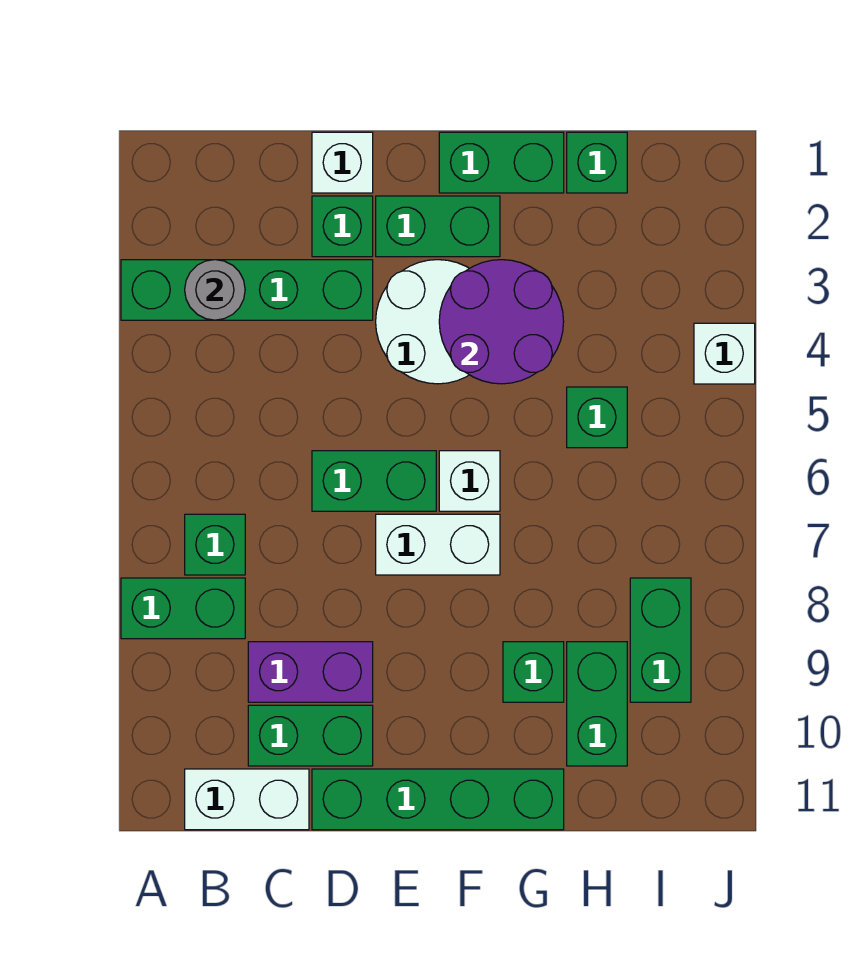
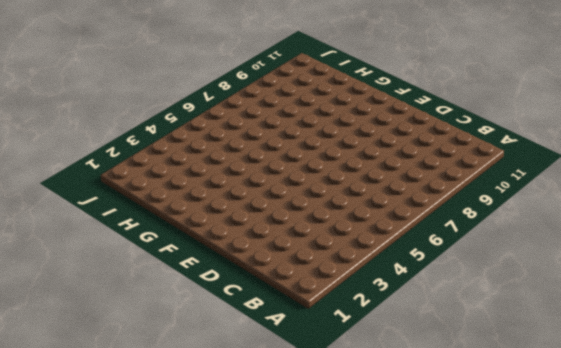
none -> green brick A3:D3 level 1
none -> green brick A8:B8 level 1
none -> green brick B7 level 1

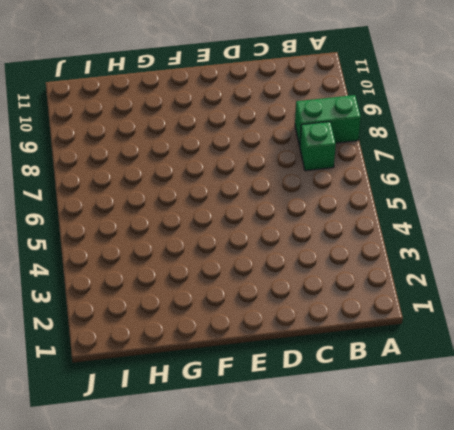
none -> green brick A3:D3 level 1
none -> white brick B11:C11 level 1
none -> purple brick C9:D9 level 1

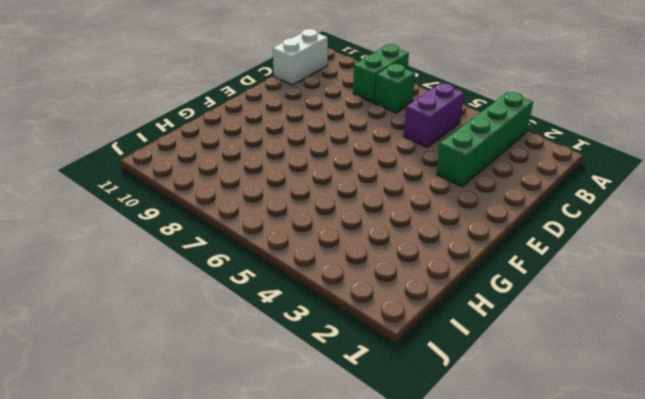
purple brick B5:C5 level 1 -> purple brick C9:D9 level 1
none -> green brick C10:D10 level 1
none -> white brick D1 level 1
none -> green brick D2 level 1

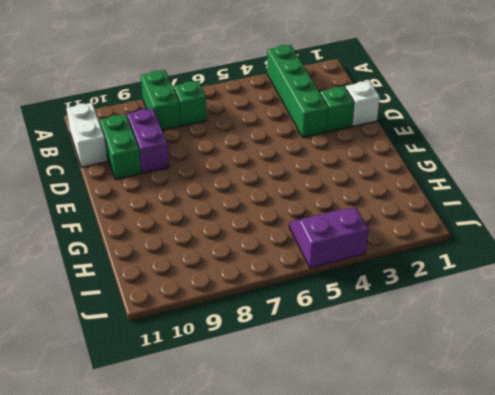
purple slope I4:J5 level 1 top J -> white brick J4 level 1
none -> green brick D6:E6 level 1
none -> green brick D11:G11 level 1
none -> green brick E2:F2 level 1

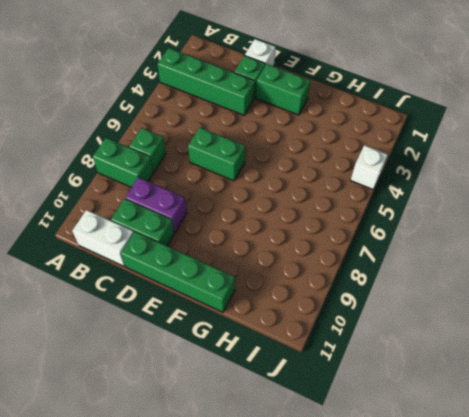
none -> white round brick E3:F4 level 1
none -> white brick E7:F7 level 1
none -> green brick F1:G1 level 1

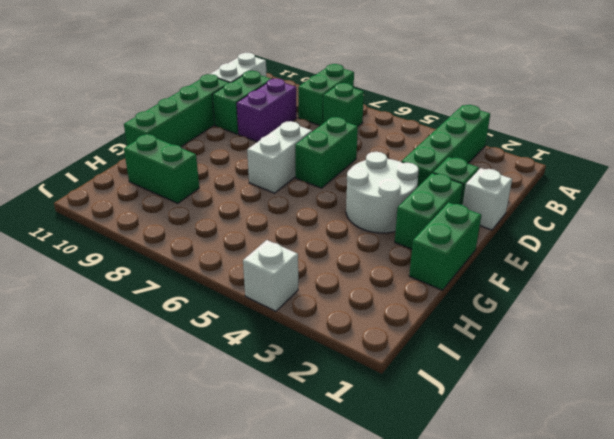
none -> white brick F6 level 1
none -> green brick G9 level 1
none -> green brick H1 level 1

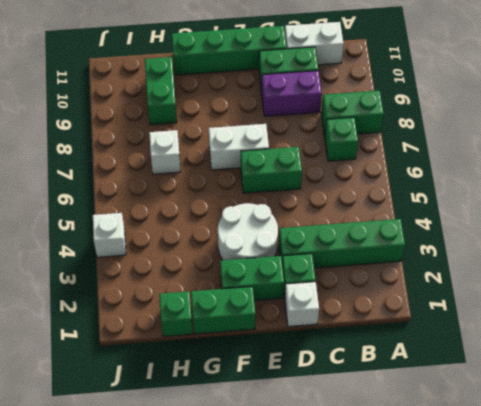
white brick H7 level 1 -> white brick F6 level 1
none -> green brick G9 level 1
none -> green brick H5 level 1
none -> green brick I8:I9 level 1

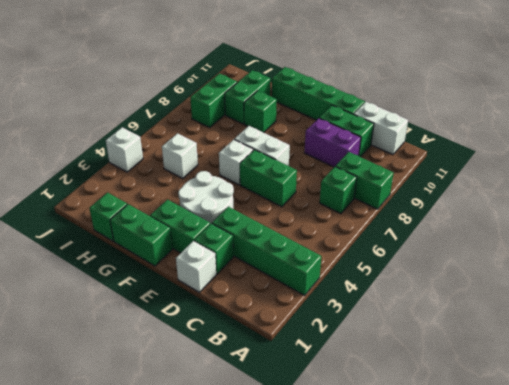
white brick H5 level 1 -> green brick H5 level 1
none -> grey round brick B3 level 2
none -> purple round brick F3:G4 level 2

